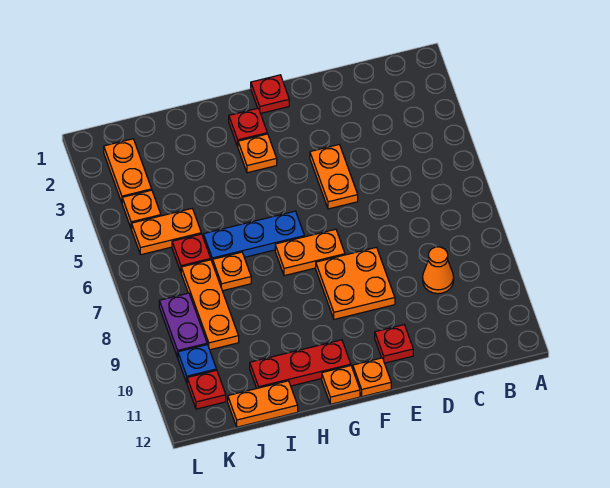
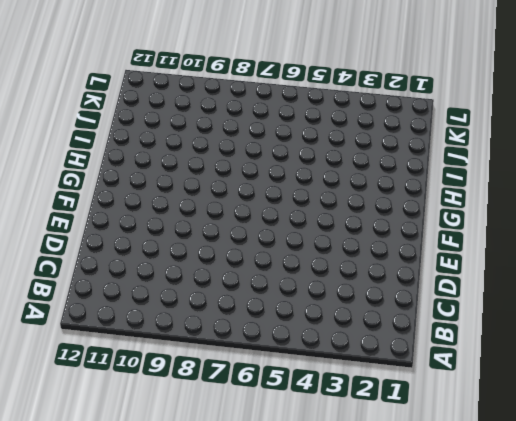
none -> orange cone C9 level 1
none -> orange plate E4:E5 level 1
none -> orange plate E8:F9 level 1

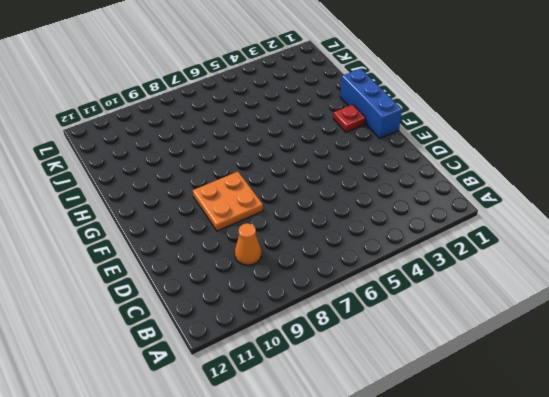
blue brick F1:H1 level 1 -> red plate F1 level 1
none -> orange plate E4:E5 level 1
none -> red plate E11 level 1
none -> orange plate F7:G7 level 1

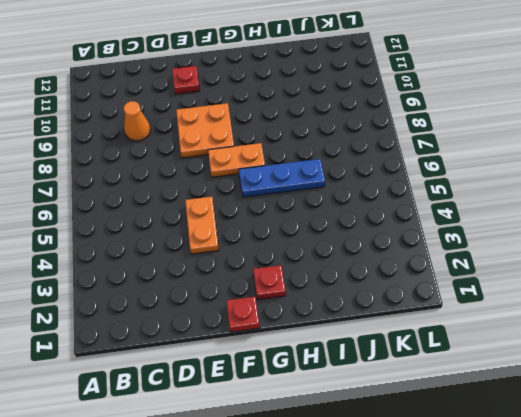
none -> orange plate F12 level 1
none -> orange plate G3 level 1
none -> red plate G11:I11 level 1

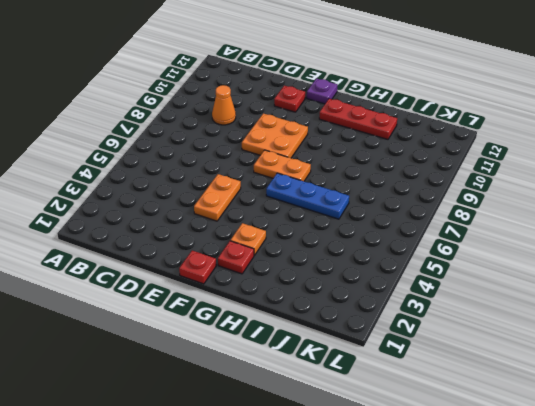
purple plate F12 level 1 -> orange plate F12 level 1
none -> orange plate G12 level 1
none -> orange plate I7 level 1
none -> orange plate I12:J12 level 1

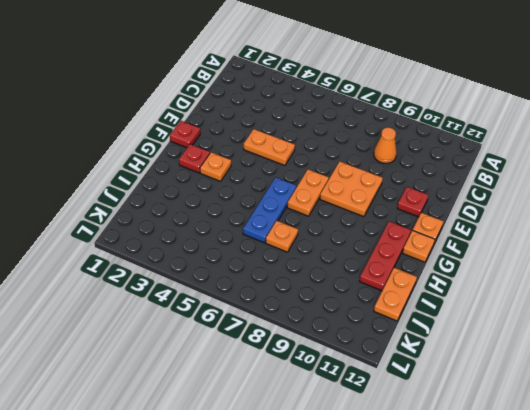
none -> orange plate J5:K5 level 1
none -> red plate J6 level 1
none -> orange plate J7:J9 level 1

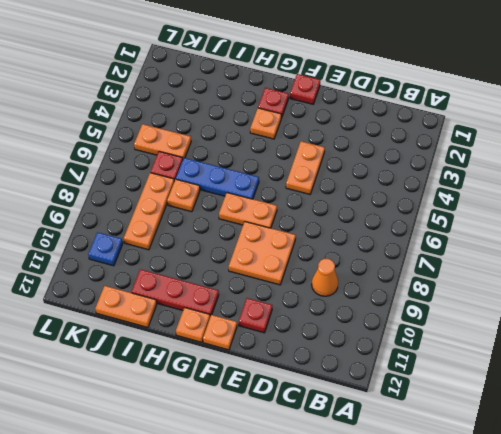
none -> orange plate K2:K3 level 1
none -> orange plate K4 level 1
none -> purple plate K8:K9 level 1

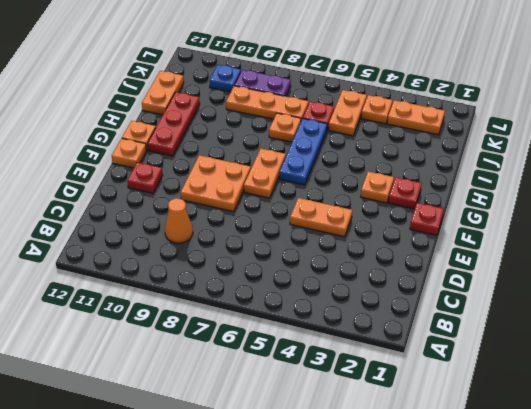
none -> red plate K11 level 1

